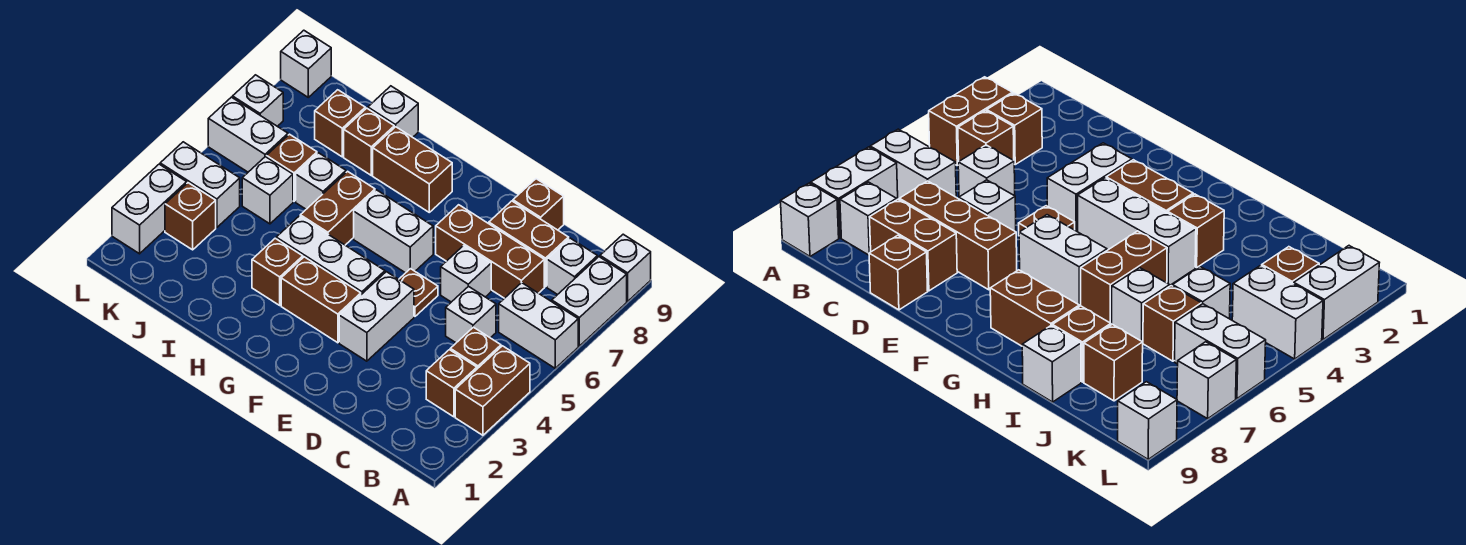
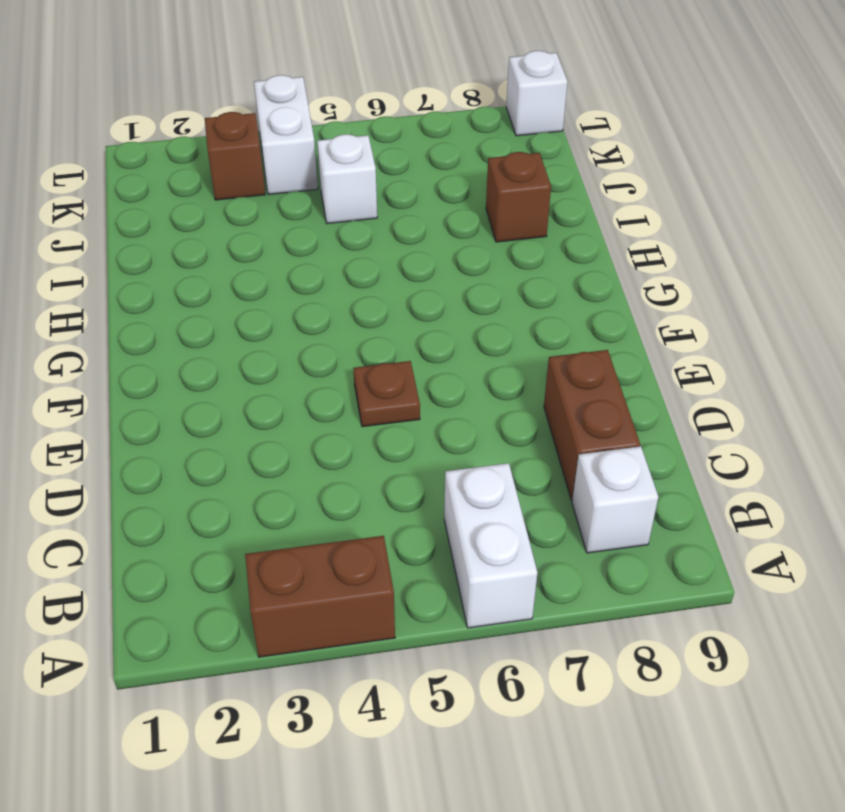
none -> white brick A7:A8 level 1
none -> white brick A9 level 1
none -> brown brick B3 level 1
none -> brown brick B4 level 1

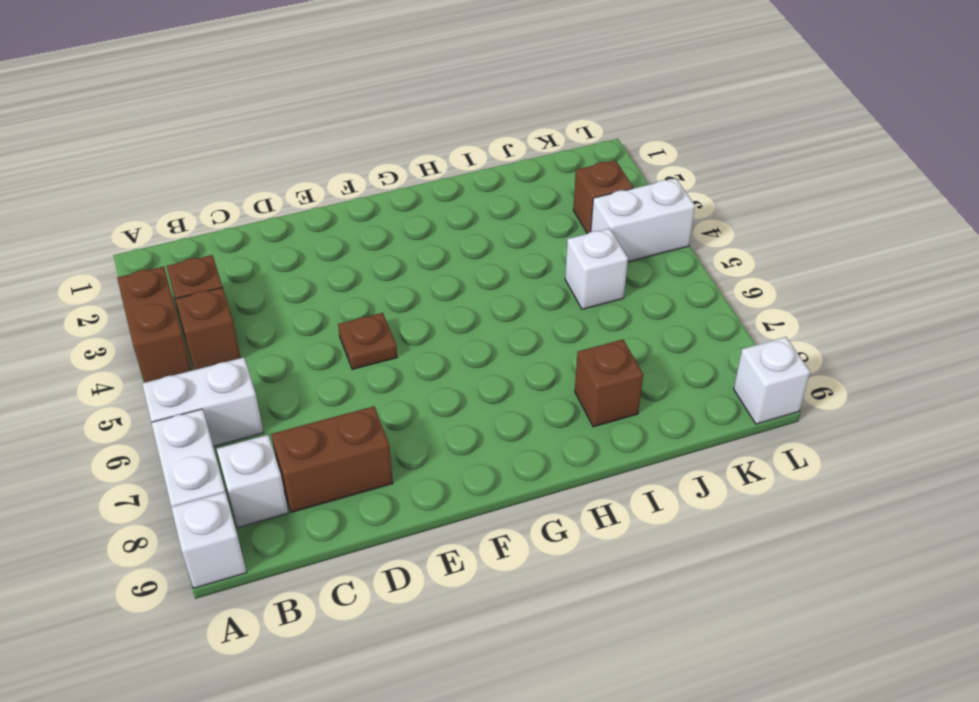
none -> white brick C5 level 1
none -> brown brick C7:E7 level 1
none -> white brick D6 level 1
none -> brown brick D9 level 1

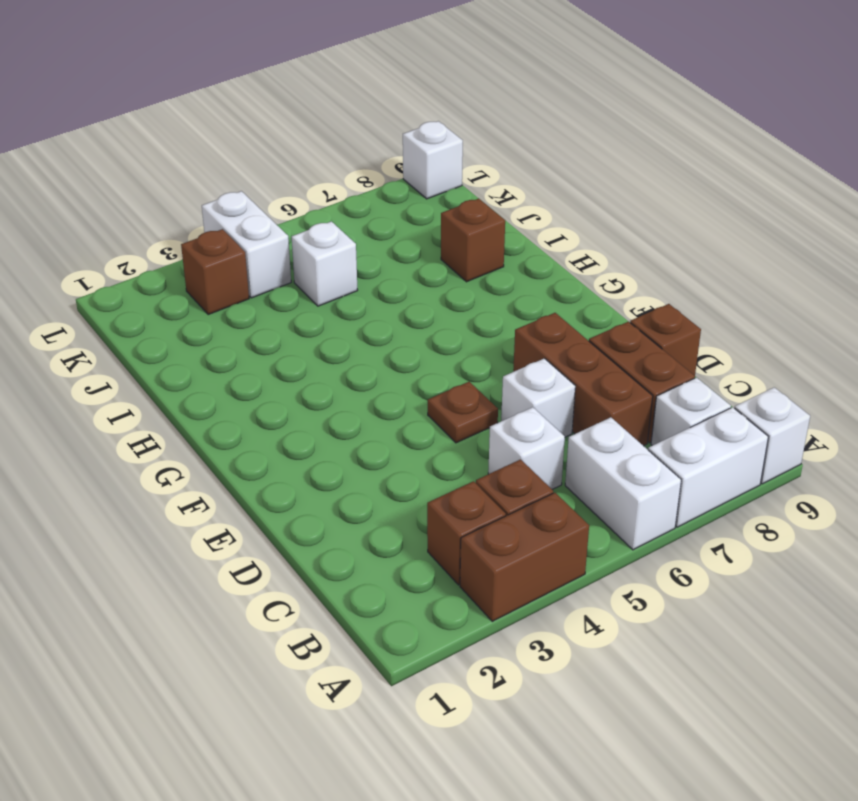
none -> white brick E3:E4 level 1
none -> brown brick F3:G3 level 1
none -> white brick F4:H4 level 1
none -> white brick F6:G6 level 1

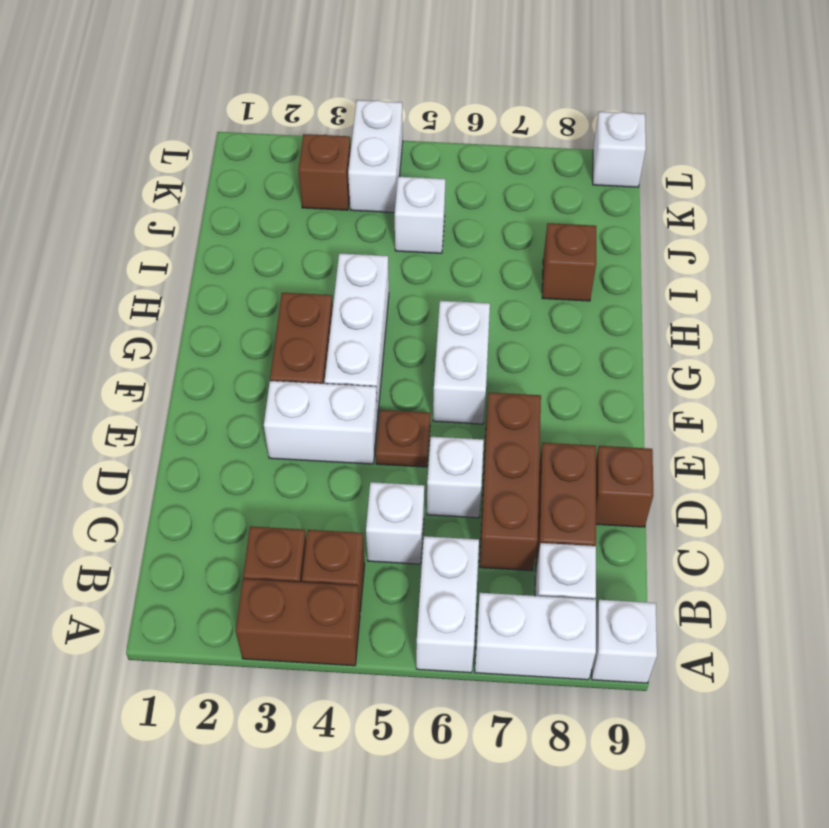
none -> brown brick G8:H8 level 1
none -> brown brick H3 level 1
none -> brown brick H5:H6 level 1
none -> white brick I6 level 1

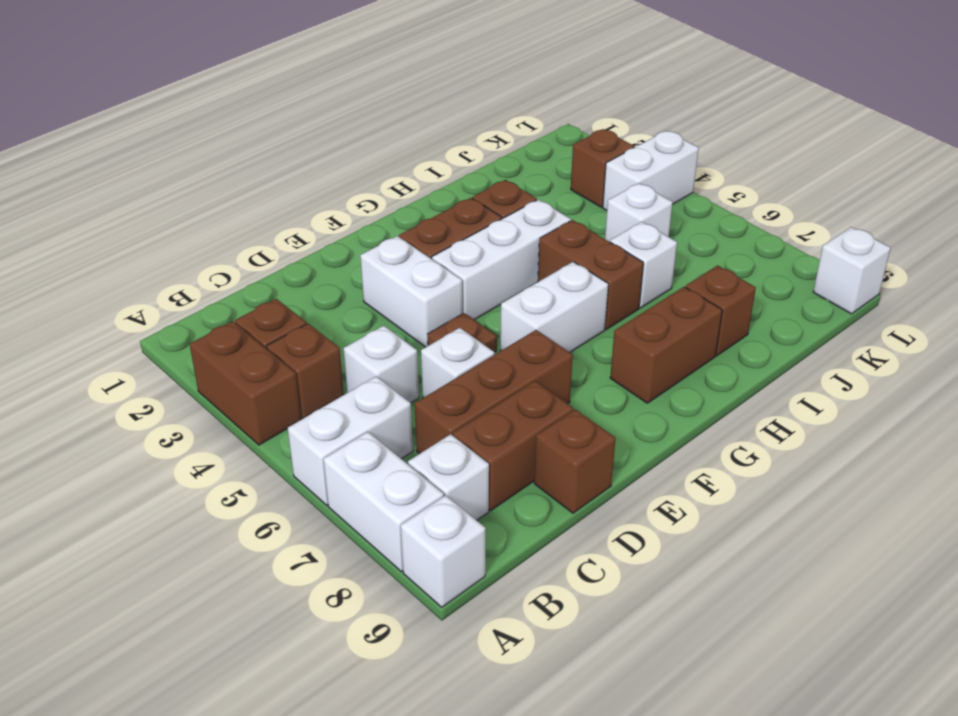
none -> white brick I9 level 1
none -> brown brick J6 level 1
none -> brown brick J8 level 1
none -> white brick K6:L6 level 1

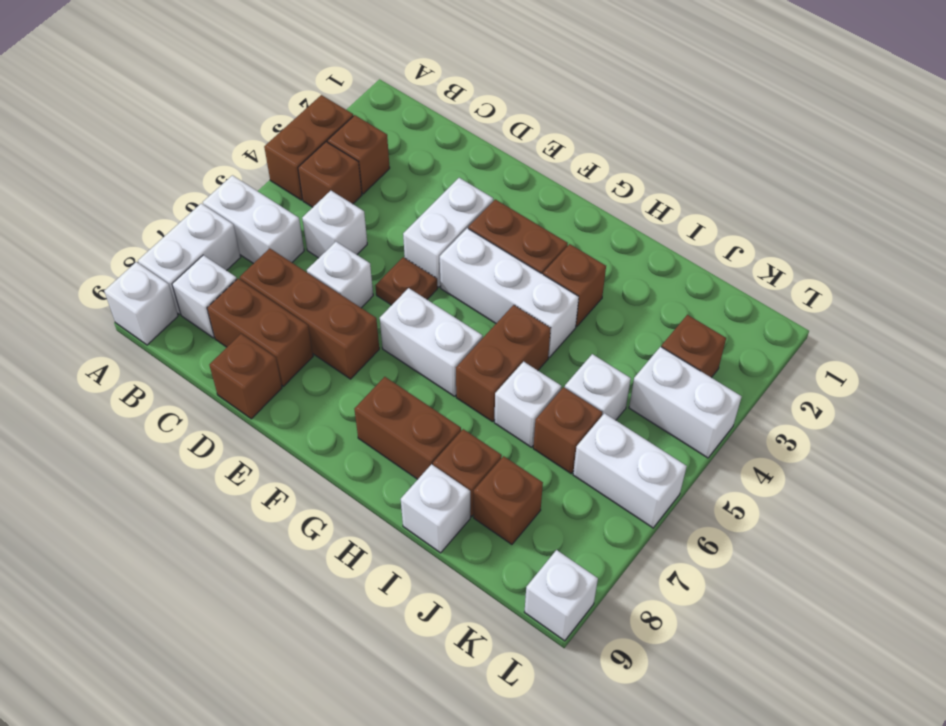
none -> white brick L2:L3 level 1
none -> white brick L7 level 1

